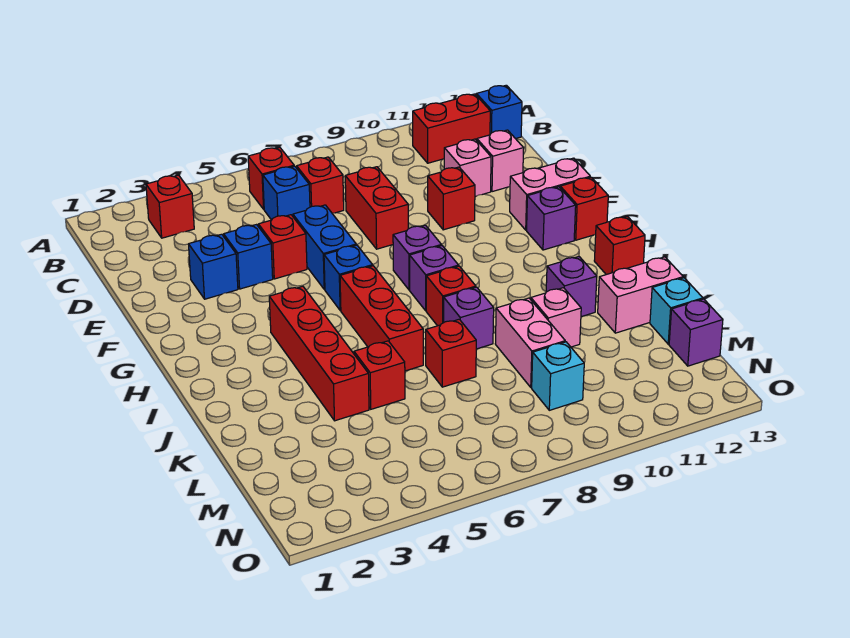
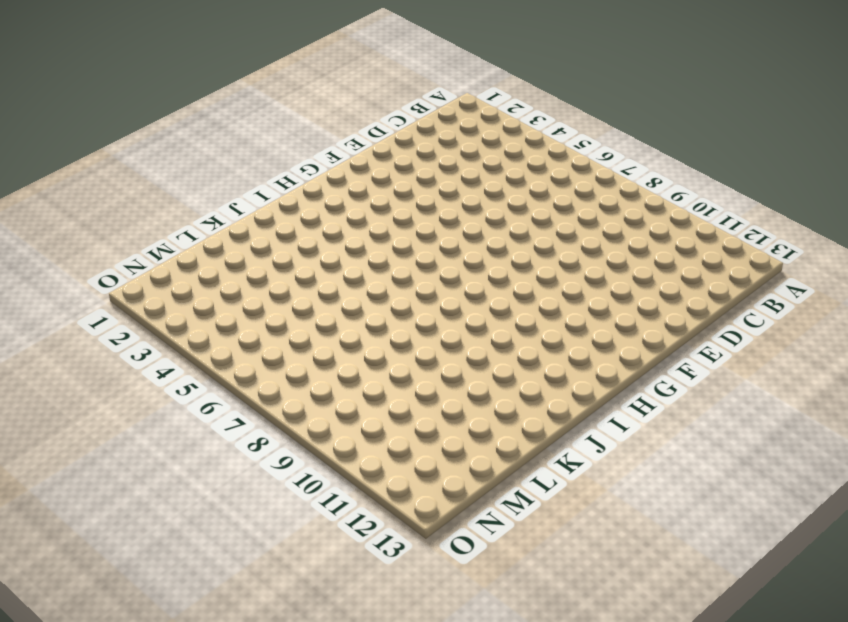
none -> red brick B3 level 1
none -> red brick B6 level 1
none -> red brick B11:B12 level 1
none -> blue brick B13 level 1

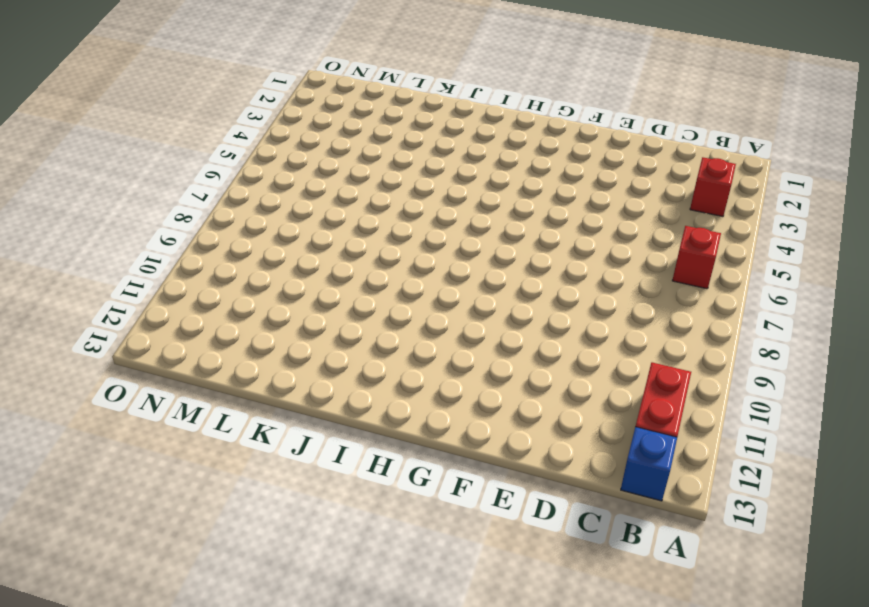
none -> blue brick C6 level 1
none -> red brick C7 level 1
none -> red brick D8:E8 level 1
none -> pink brick D11 level 1

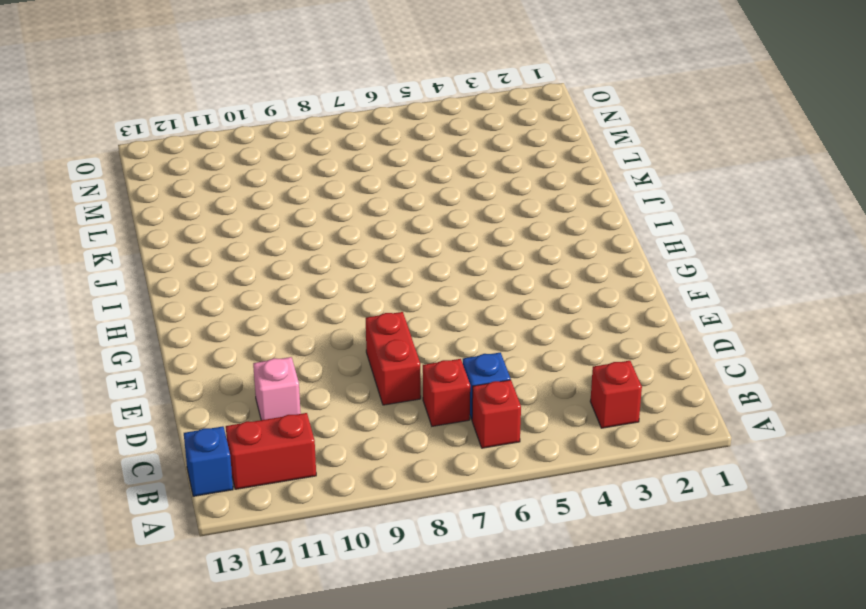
none -> pink brick D12 level 1
none -> blue brick E3 level 1
none -> blue brick E4 level 1
none -> red brick E5 level 1

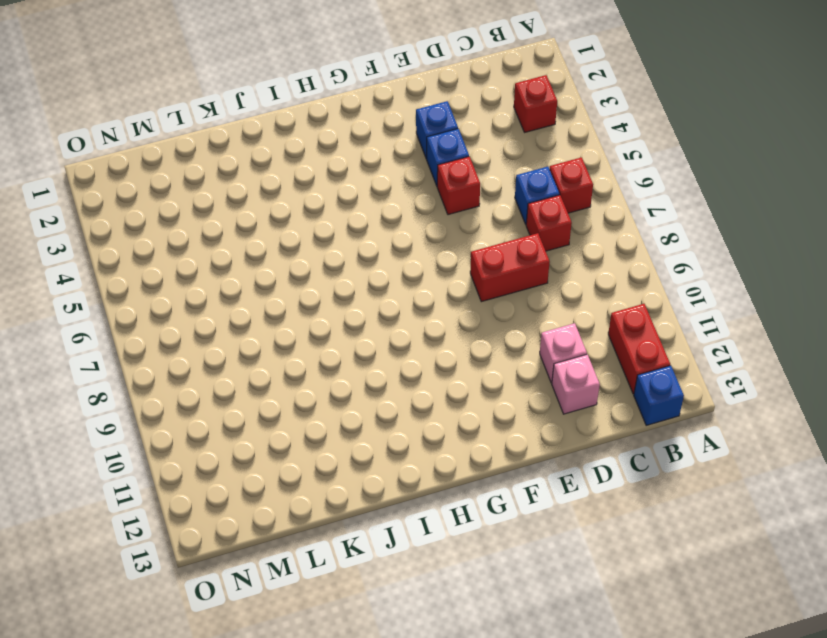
none -> blue brick E6:F6 level 1
none -> red brick E10 level 1
none -> pink brick F12:F13 level 1
none -> blue brick G6 level 1

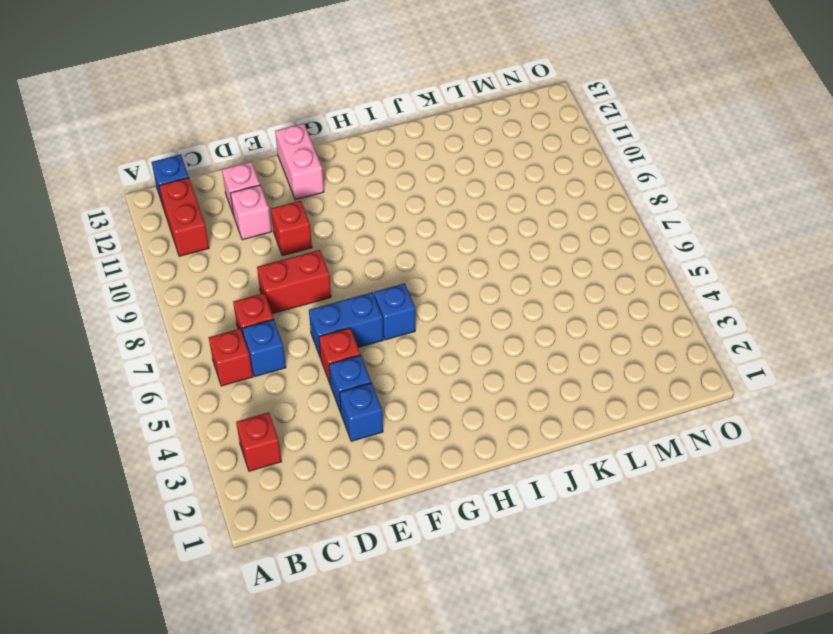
none -> purple brick G8 level 1
none -> purple brick G12 level 1
none -> red brick G13 level 1
none -> red brick H4:K4 level 1

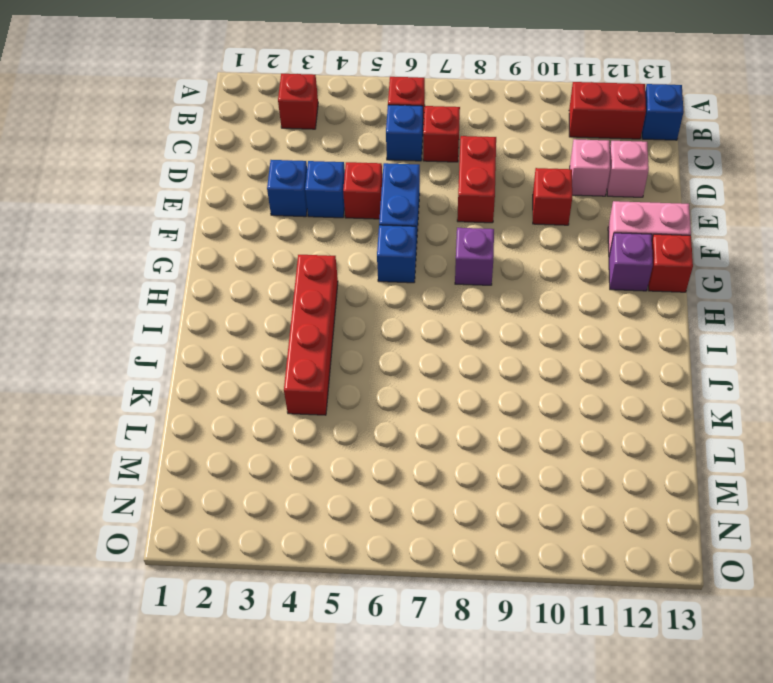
none -> red brick H6:J6 level 1
none -> purple brick H8 level 1
none -> red brick I8 level 1
none -> red brick I13 level 1

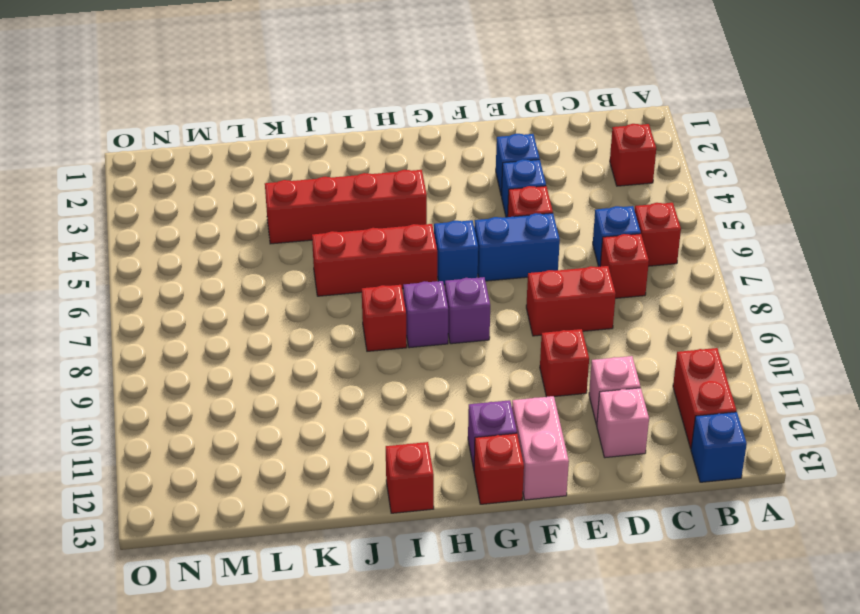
none -> purple brick J8 level 1
none -> purple brick J11 level 1
none -> red brick K5 level 1
none -> red brick K7 level 1

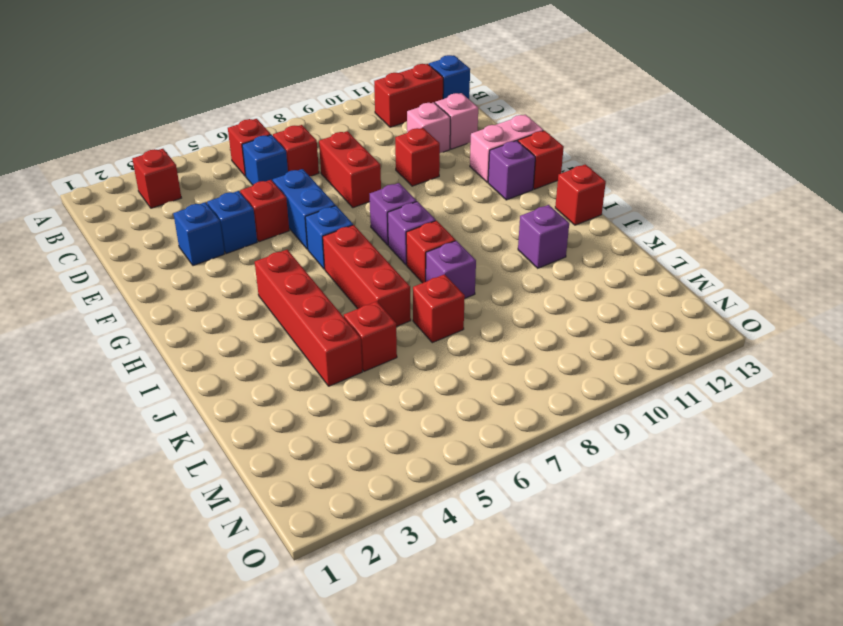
none -> pink brick K9:L9 level 1
none -> pink brick K10 level 1
none -> pink brick K12:K13 level 1
none -> cyan brick L13 level 1

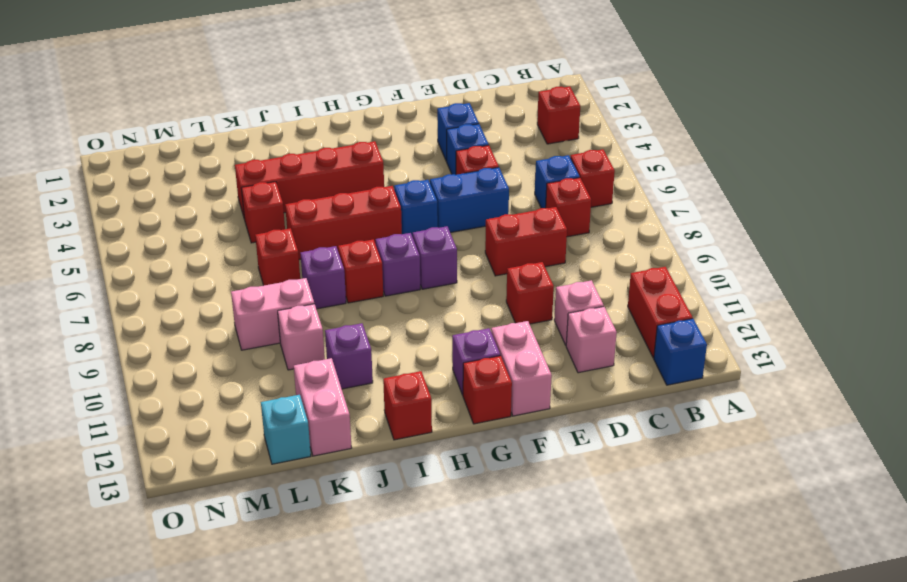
none -> cyan brick M9 level 1
none -> purple brick M13 level 1

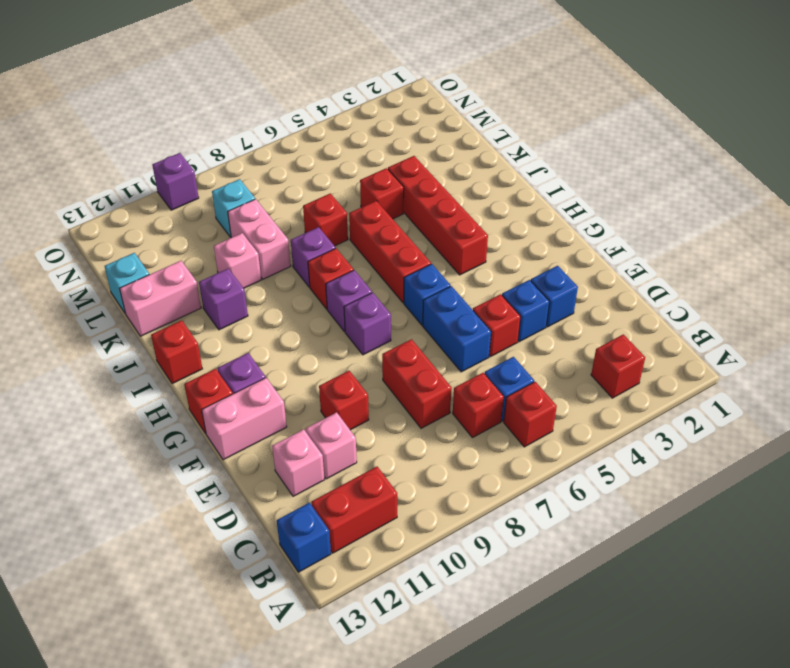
purple brick O10 level 1 -> purple brick M13 level 1

